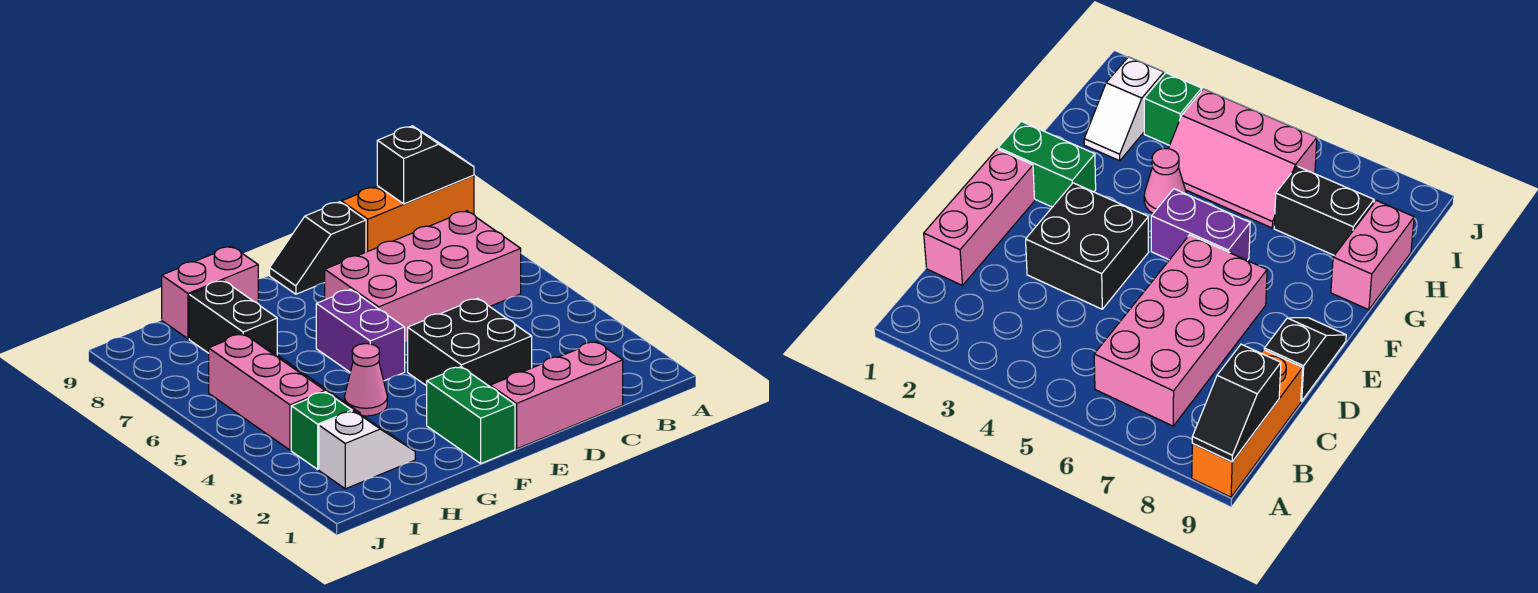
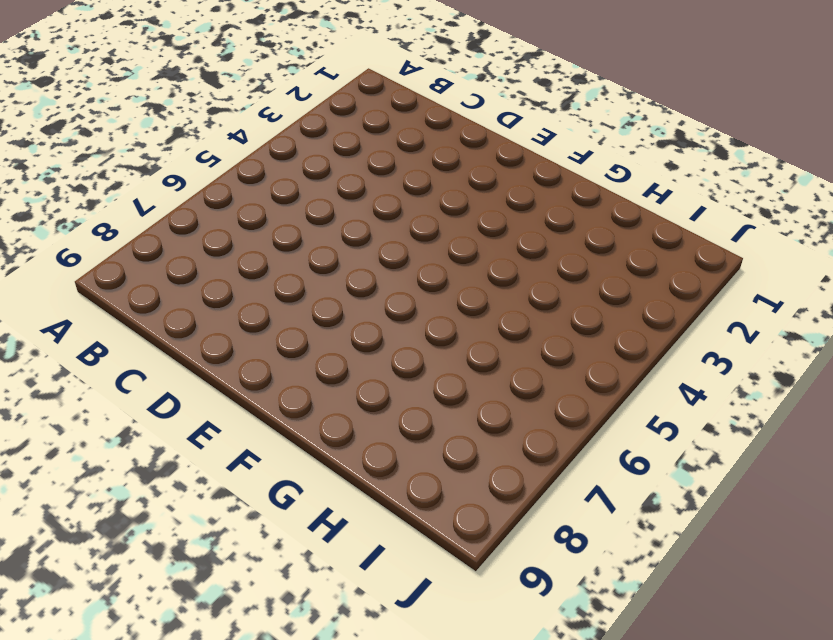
none -> orange brick A9:C9 level 1
none -> pink brick B6:E7 level 1
none -> pink brick C1:E1 level 1

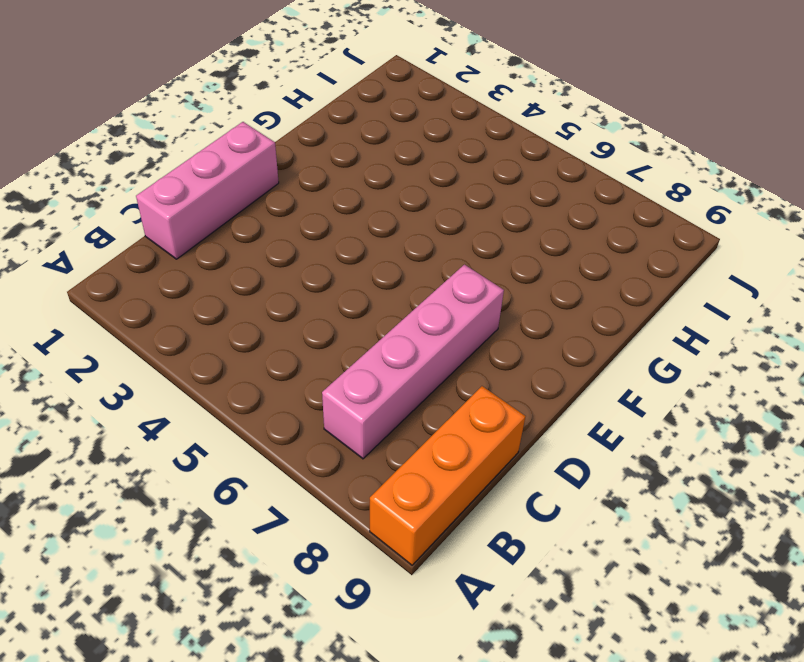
pink brick B7:E7 level 1 -> pink brick B6:E7 level 1
none -> black brick D3:E4 level 1
none -> black slope D9:E9 level 1 top D
none -> green brick F1:F2 level 1

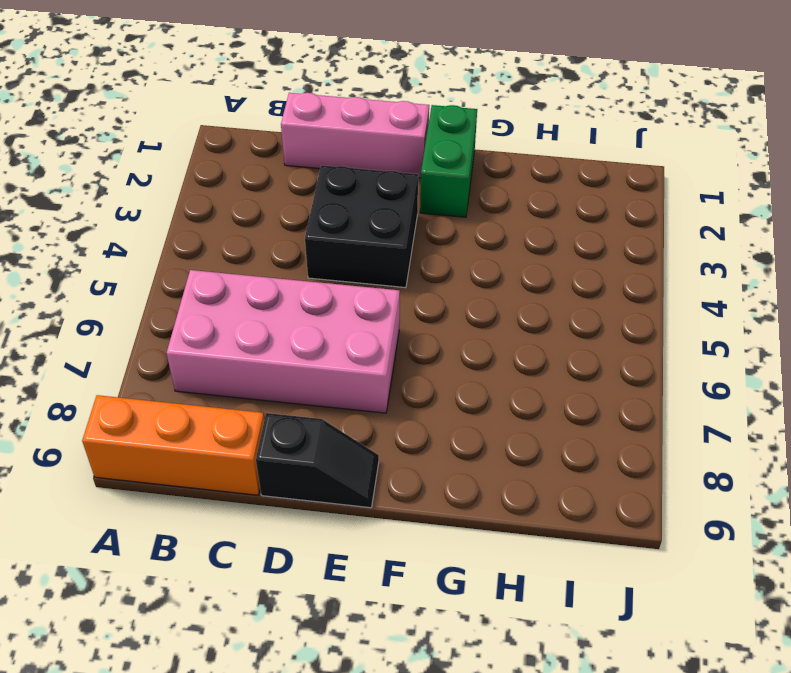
none -> purple brick F5:F6 level 1
none -> pink cone G4 level 1
none -> pink brick G9:H9 level 1

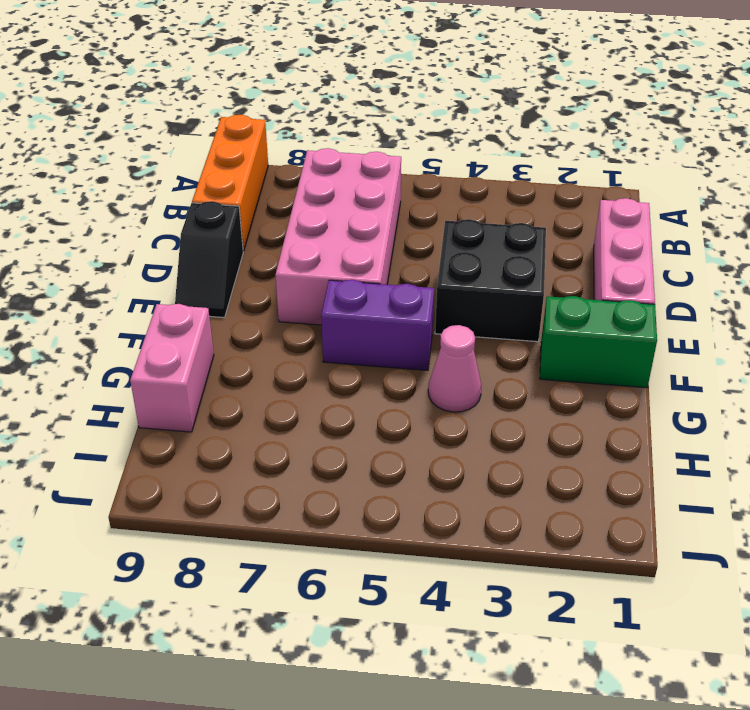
none -> white slope H2:I2 level 1 top I
none -> pink slope H4:I6 level 1 top I
none -> black brick H7:H8 level 1

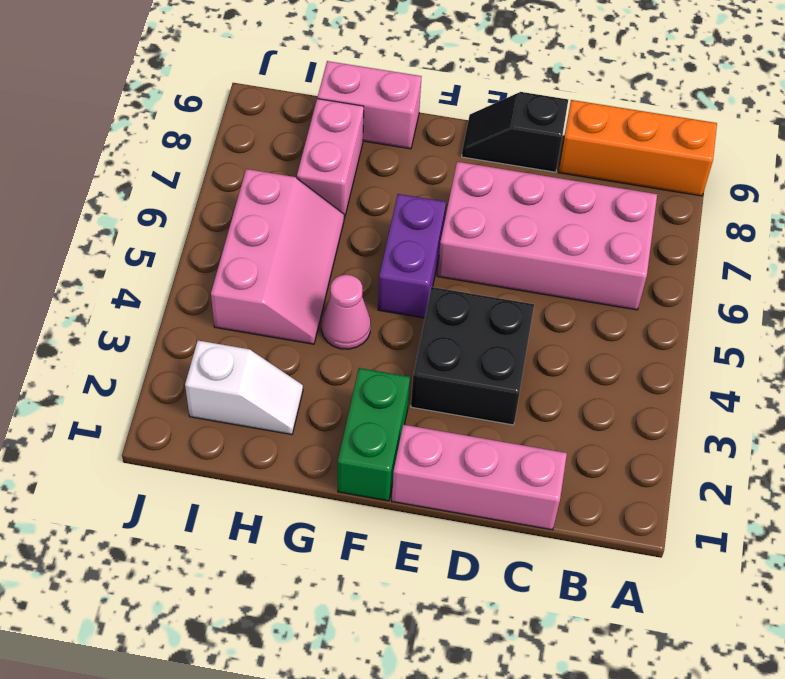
pink brick H7:H8 level 1 -> black brick H7:H8 level 1
none -> green brick I3 level 1
none -> black slope A9:B9 level 2 top B

